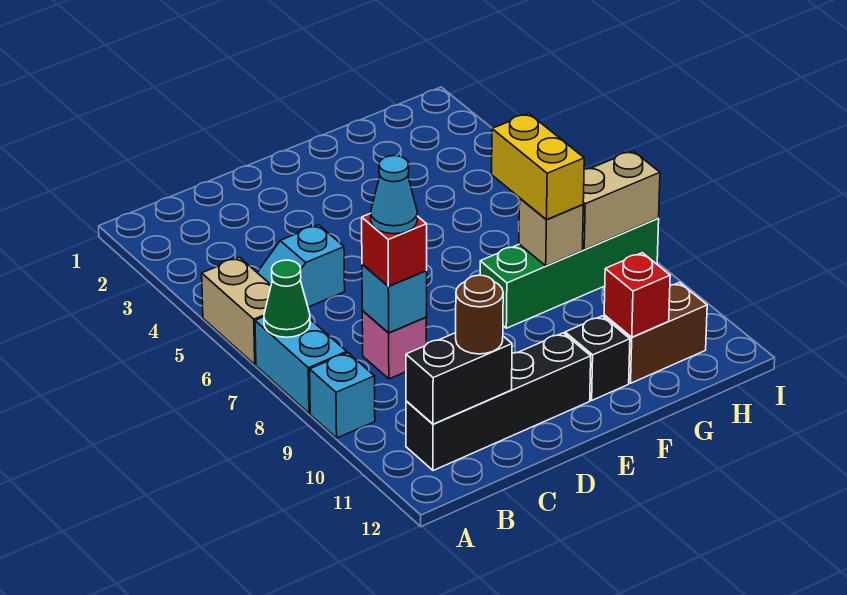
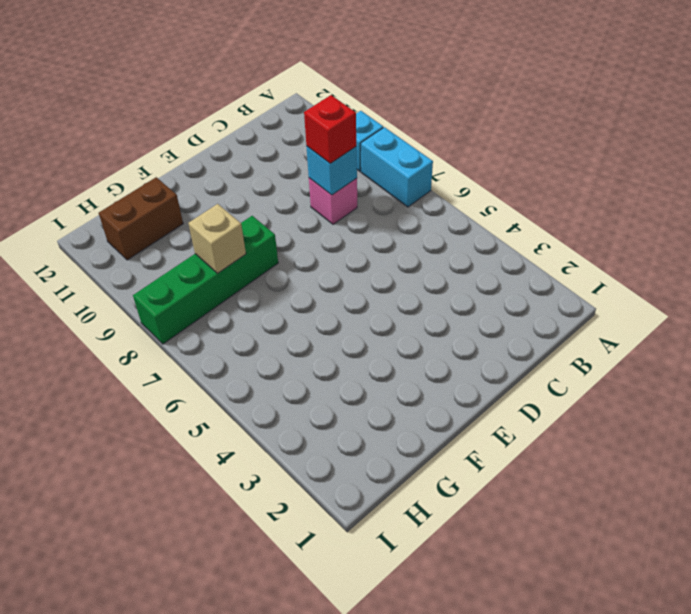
none -> tan brick A5:A6 level 1
none -> cyan slope B5:C5 level 1 top C
none -> black brick B11:E11 level 1

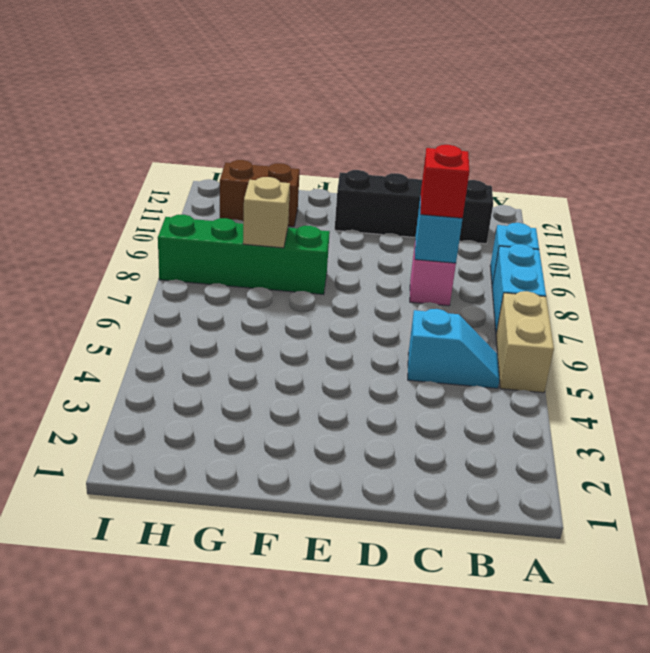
none -> black brick F11 level 1
none -> green cone A7 level 2
none -> black brick B11:C11 level 2

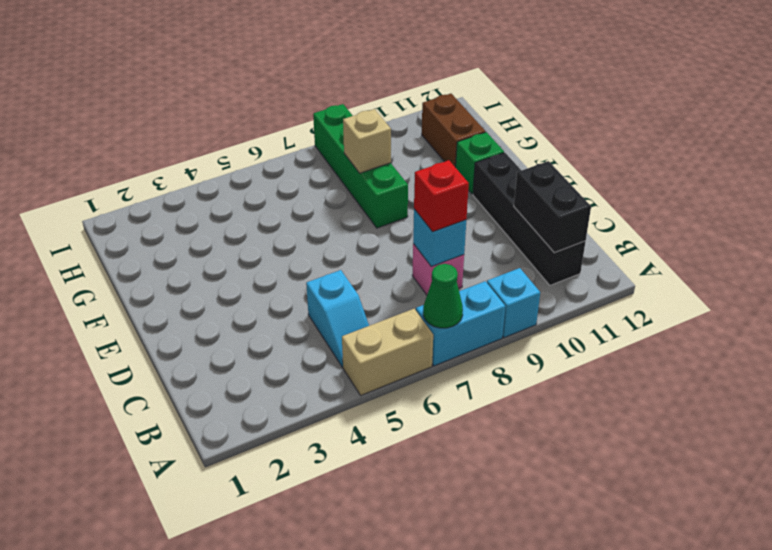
green brick F11 level 1 -> black brick F11 level 1
none -> red brick G11 level 2
none -> tan brick H8:I8 level 2
none -> brown round brick C11 level 3

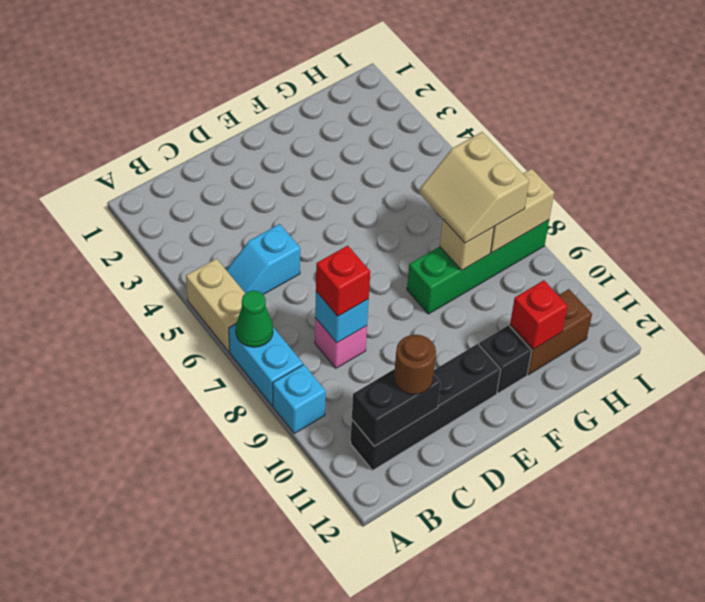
tan slope G7:H8 level 3 top H -> yellow brick G7:G8 level 3
none -> cyan cone C8 level 4

